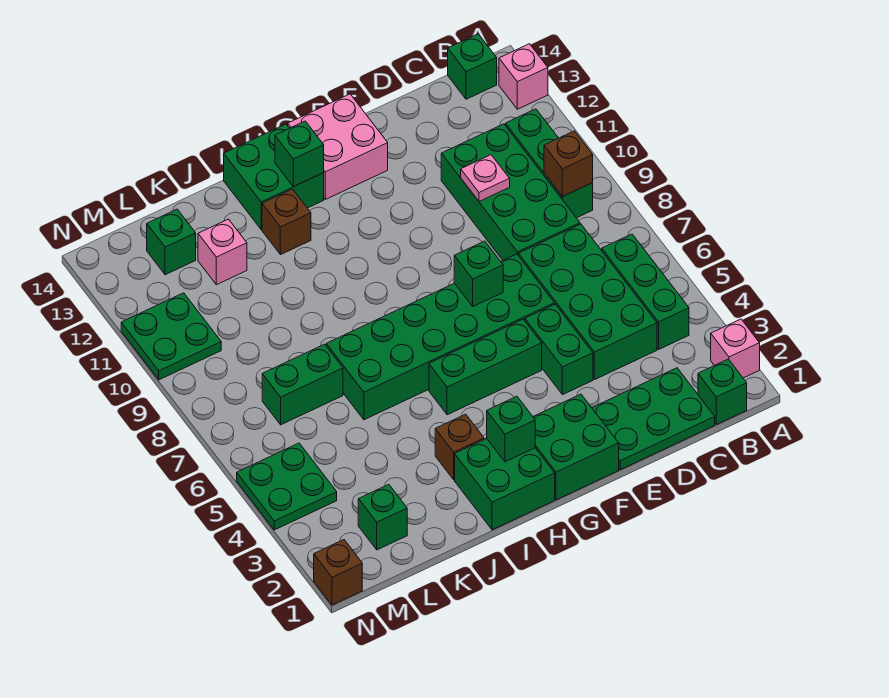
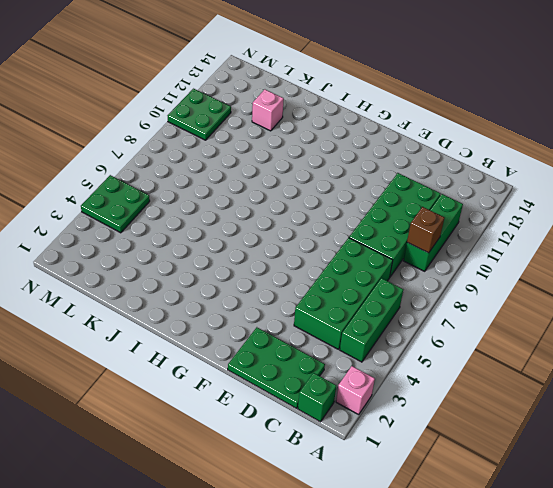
none -> pink brick A13 level 1
none -> green brick B14 level 1
none -> green brick E4:E5 level 1
none -> green brick E6:J7 level 1

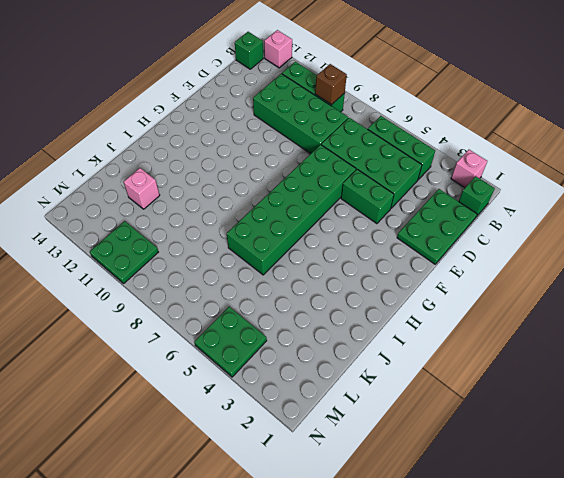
none -> green brick F1:G2 level 1
none -> green brick F5:H5 level 1
none -> pink brick F13:G14 level 1
none -> green brick H1:I2 level 1

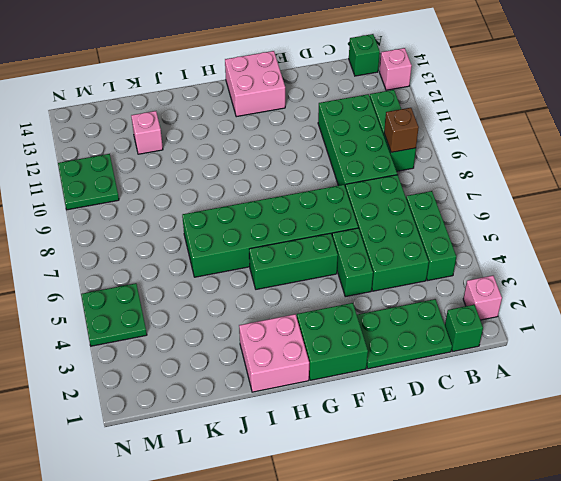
pink brick H1:I2 level 1 -> green brick H1:I2 level 1
none -> green brick H13:I14 level 1
none -> brown brick I3 level 1
none -> brown brick I12 level 1
none -> green brick K7:L7 level 1

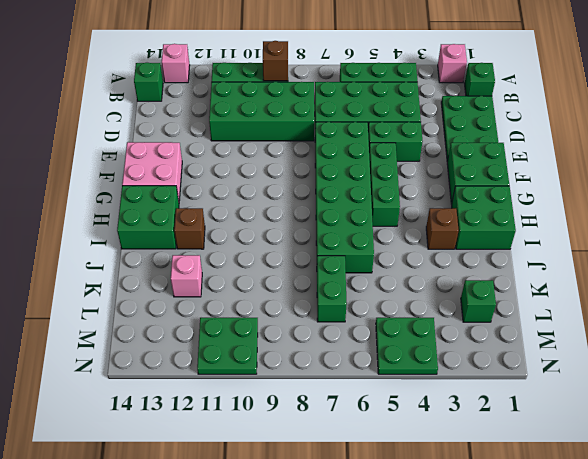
none -> green brick L13 level 1
none -> brown brick N1 level 1
none -> pink plate D10 level 2
none -> green brick F7 level 2

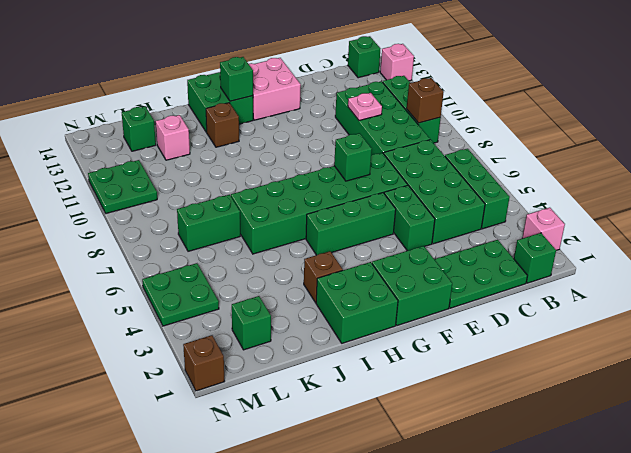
none -> green brick H2 level 2

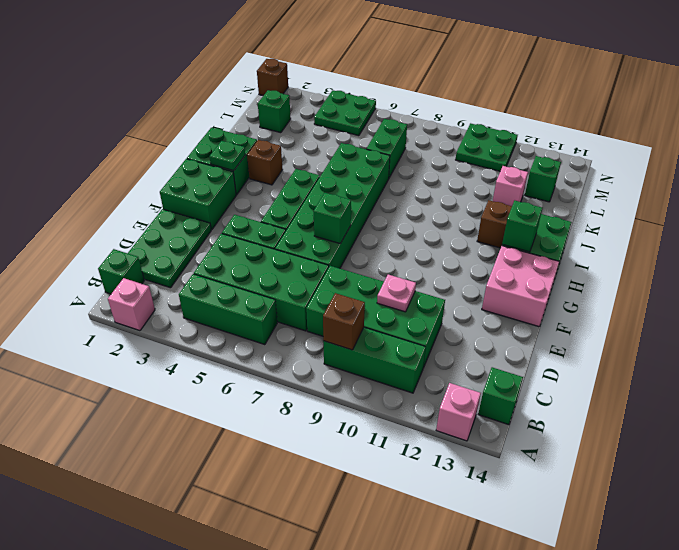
green plate H2 level 2 -> green brick H2 level 2

